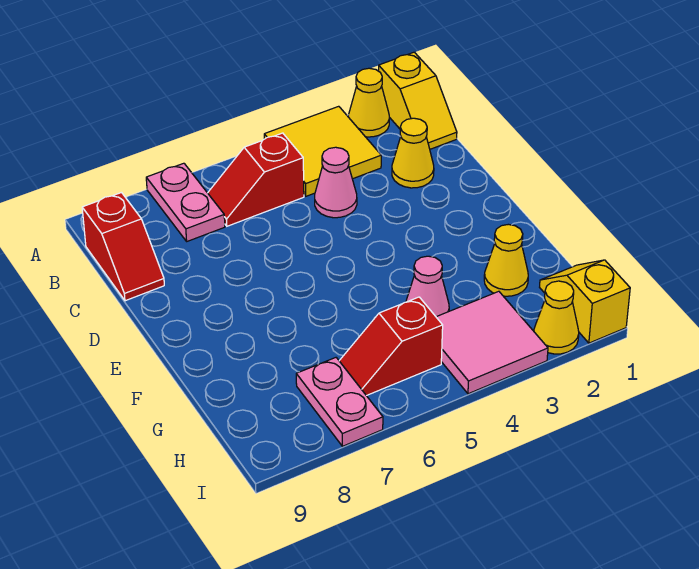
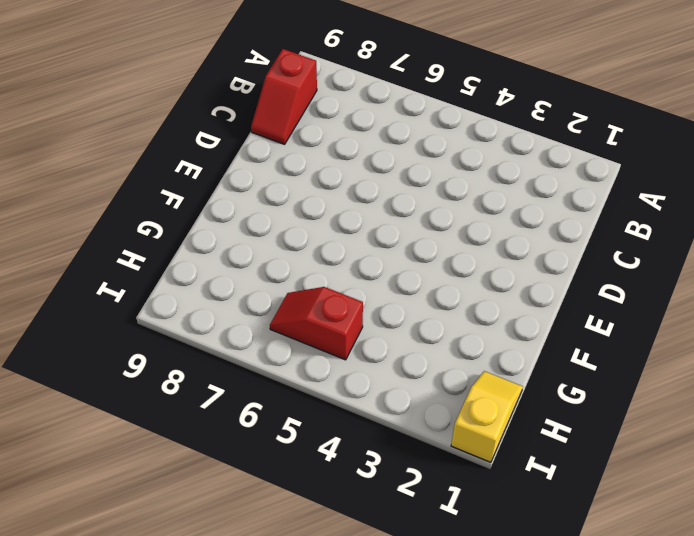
none -> yellow slope A1:B1 level 1 top A
none -> yellow cone A2 level 1
none -> yellow tile A3:B4 level 1

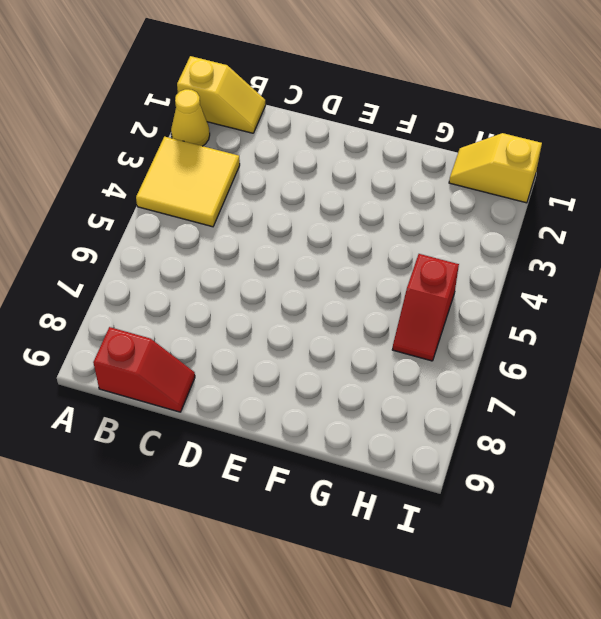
none -> pink plate A7:B7 level 1
none -> red slope B5:B6 level 1 top 5
none -> yellow cone C2 level 1

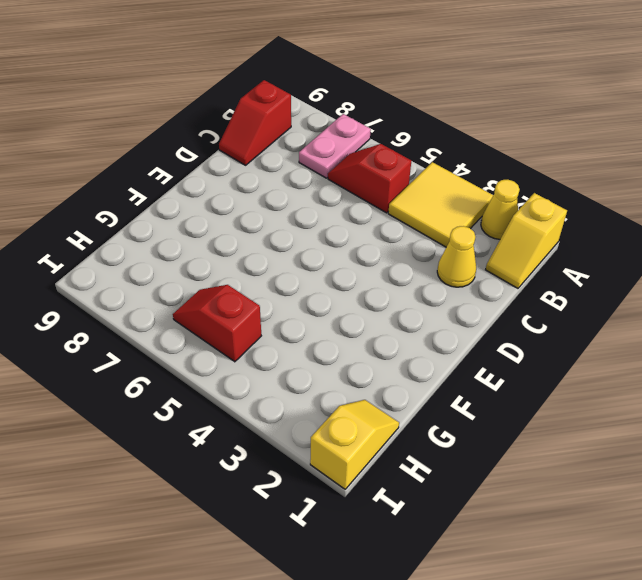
none -> pink cone C4 level 1
none -> yellow cone G2 level 1
none -> pink cone G4 level 1

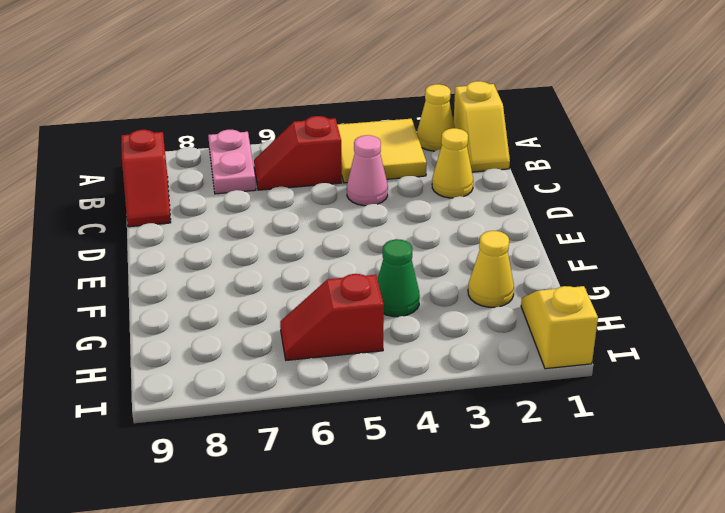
green cone G4 level 1 -> pink cone G4 level 1
none -> pink tile H3:I4 level 1
none -> pink plate H7:I7 level 1
none -> yellow cone I2 level 1

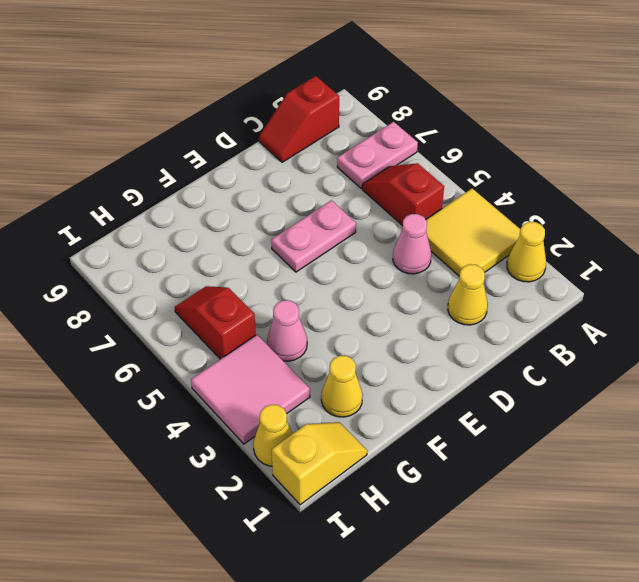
pink plate D6:E6 level 1 -> pink plate H7:I7 level 1
none -> yellow slope A1:B1 level 1 top A

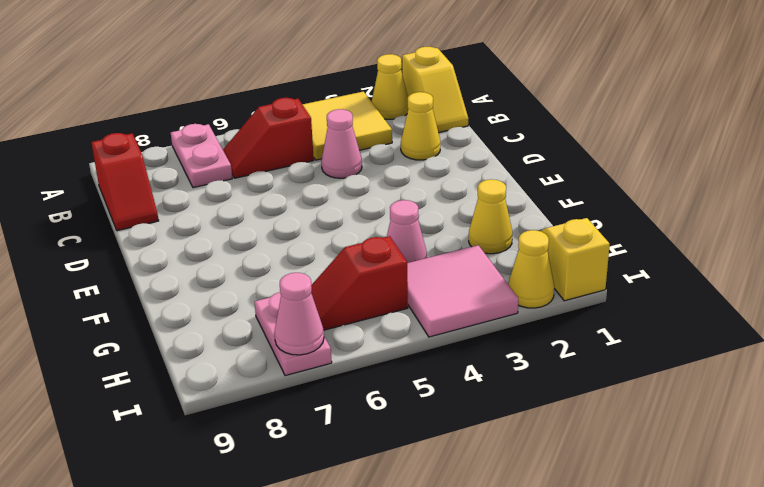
pink cone I7 level 2 -> none

